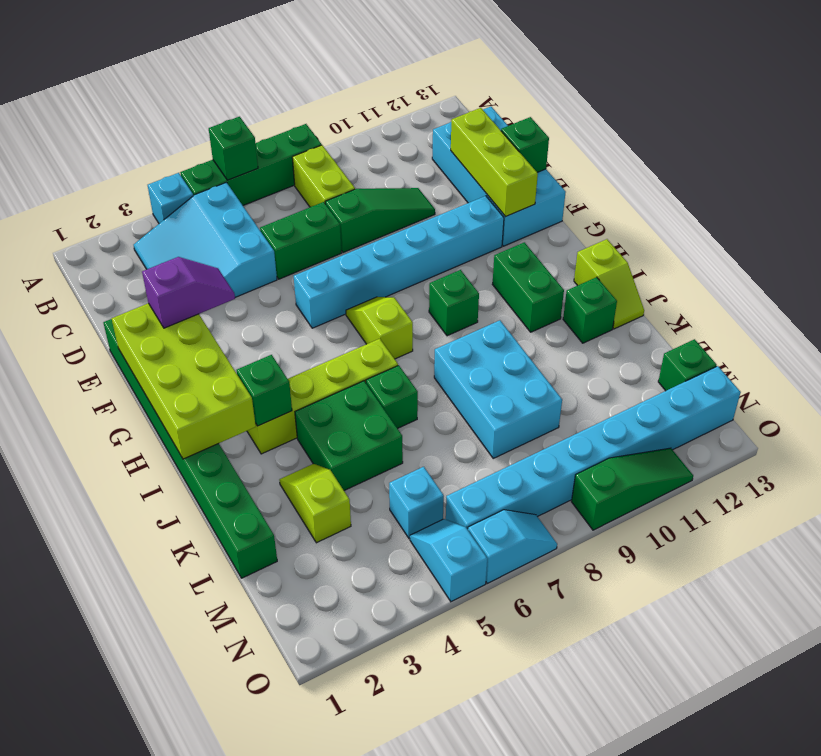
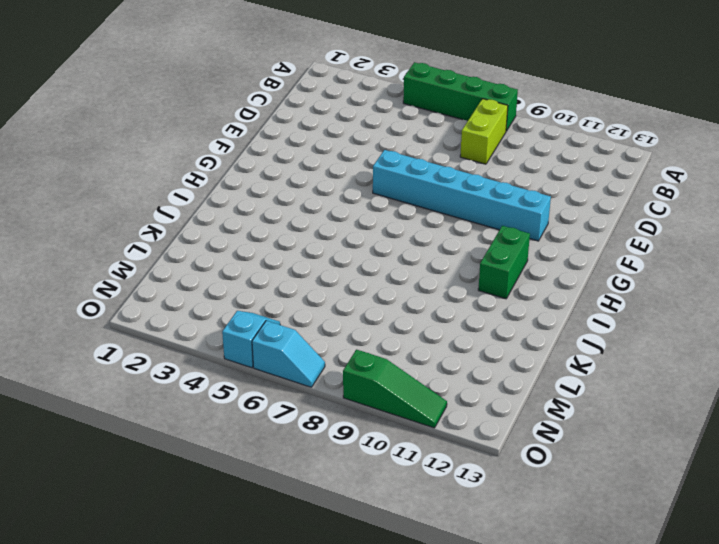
none -> cyan brick A4 level 1
none -> cyan slope B3:D5 level 1 top 5
none -> cyan brick C12:F13 level 1
none -> green brick D6:D7 level 1

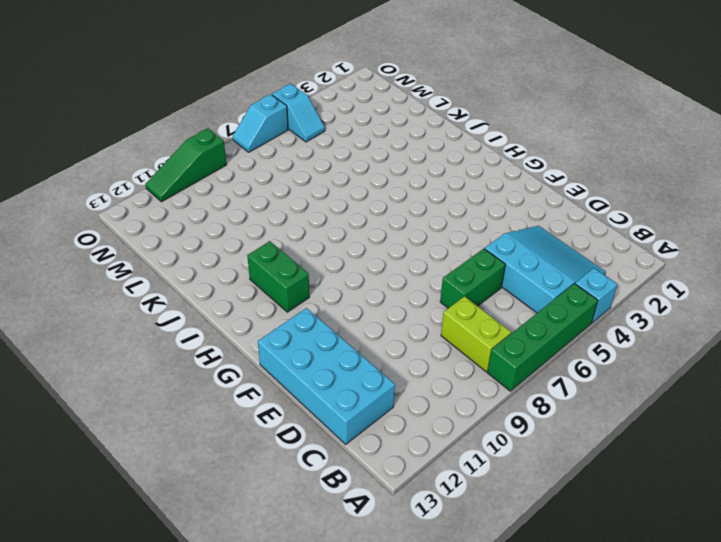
none -> green slope D8:D10 level 1 top 8
none -> green brick E1:L1 level 1
none -> cyan brick F6:F11 level 1
none -> lime slope G7:H7 level 1 top H

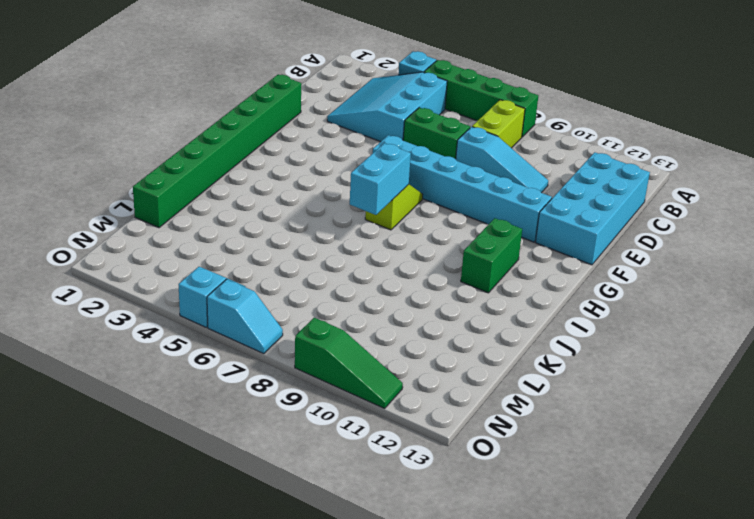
cyan slope D8:D10 level 1 top 8 -> green slope D8:D10 level 1 top 8
cyan brick H7:I7 level 2 -> none
none -> green brick H9 level 1
none -> lime brick I3:I6 level 1
none -> lime slope I13:J13 level 1 top I
none -> green brick J4:K5 level 1

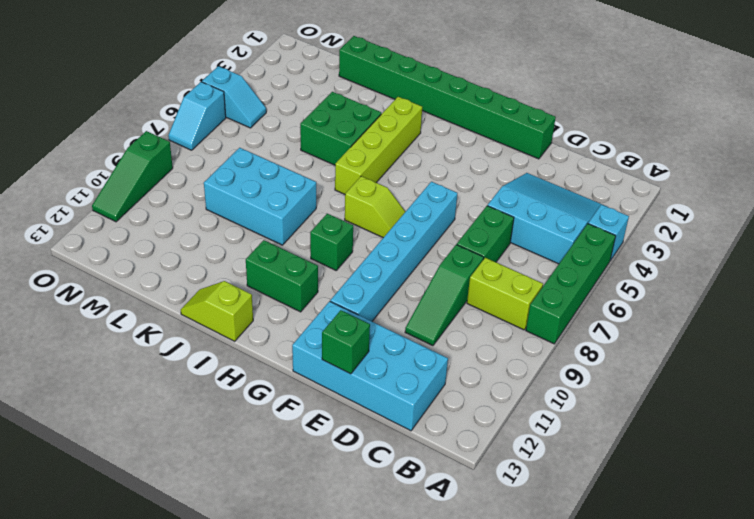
none -> green brick J6 level 1
none -> green brick J12 level 1
none -> lime slope K3:L3 level 1 top L
none -> cyan brick M5 level 1

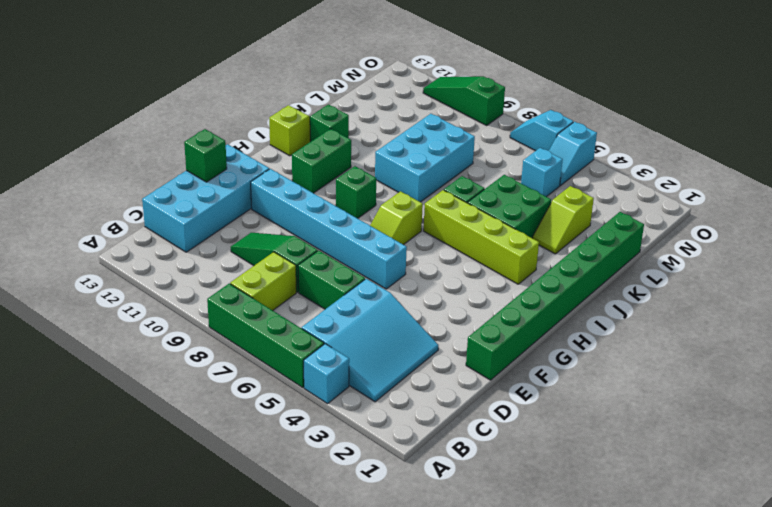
none -> green brick M13 level 1
none -> cyan brick N6:N13 level 1
none -> green brick A6 level 2
none -> lime brick D12:F12 level 2

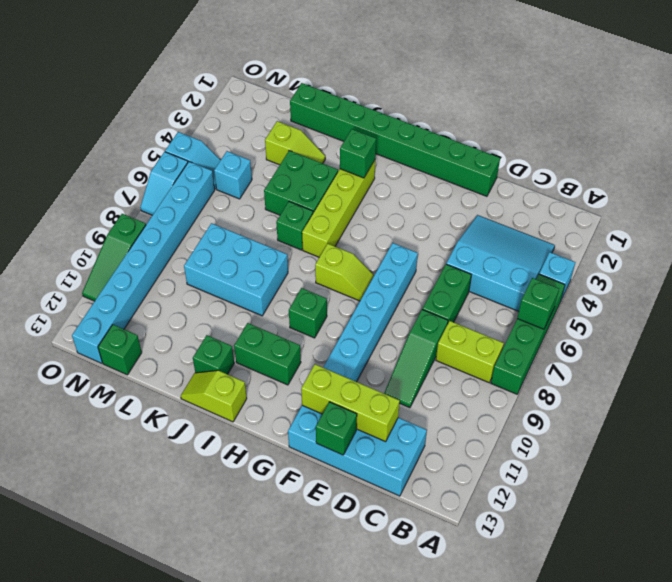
none -> lime brick F1:I2 level 2
none -> purple slope F2:F3 level 3 top 2

